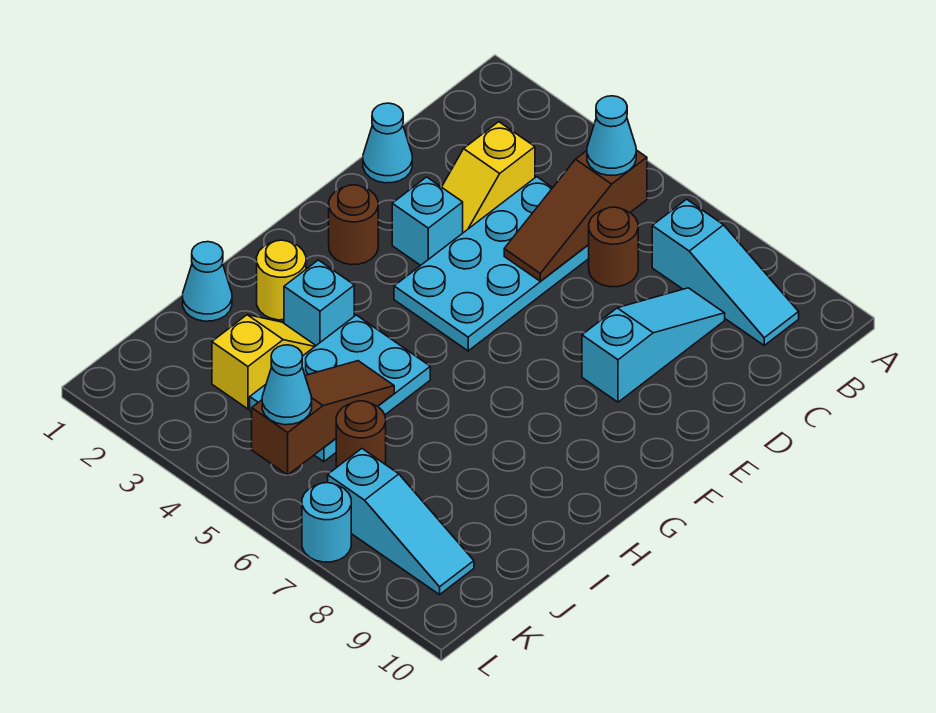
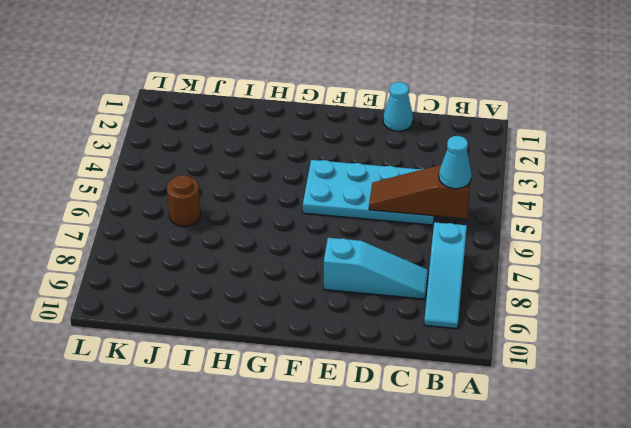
none -> yellow slope C3:D3 level 1 top C
none -> brown round brick C6 level 1
none -> cyan brick E3 level 1

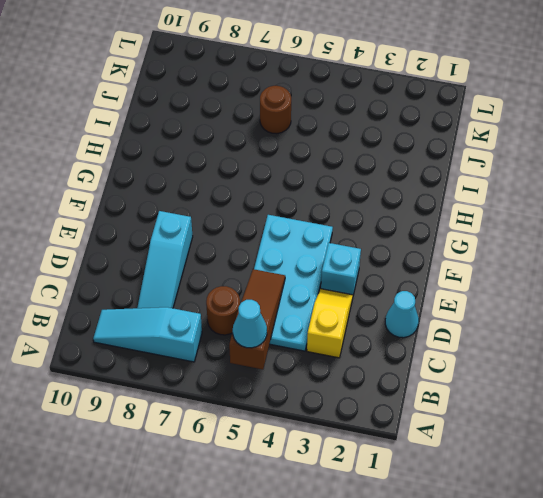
none -> brown round brick F2 level 1
none -> yellow round brick H2 level 1
none -> cyan brick H3 level 1

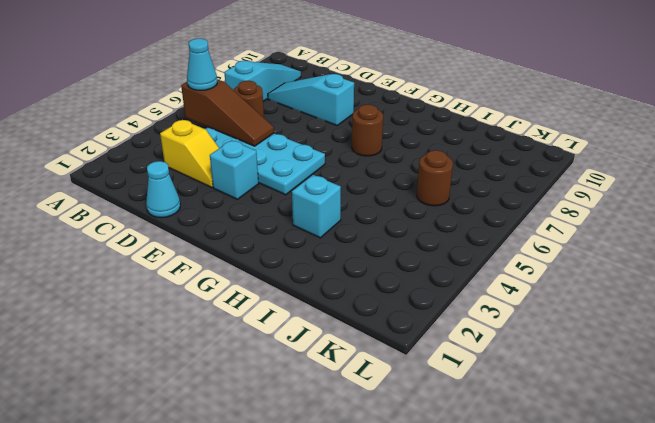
brown round brick G7 level 1 -> brown round brick F2 level 1
none -> yellow round brick H2 level 1
none -> cyan plate H4:J5 level 1
none -> cyan cone I1 level 1

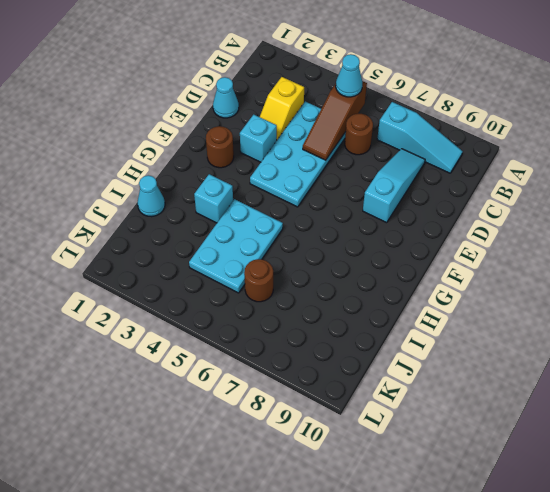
none -> yellow round brick H2 level 1
none -> yellow slope I3:J3 level 1 top J
none -> cyan slope K7:K9 level 1 top 7

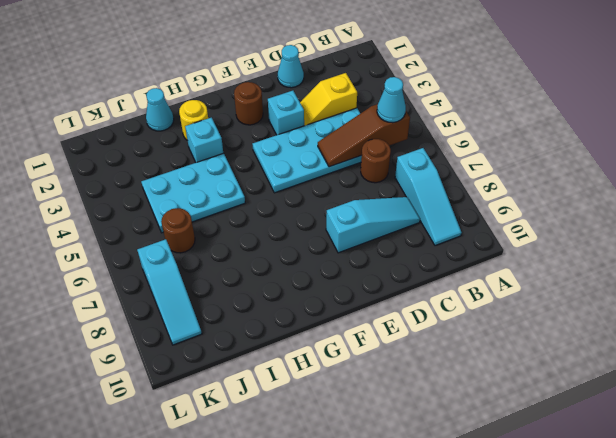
none -> yellow slope I3:J3 level 1 top J
none -> cyan round brick L7 level 1
none -> brown slope I5:K5 level 2 top K

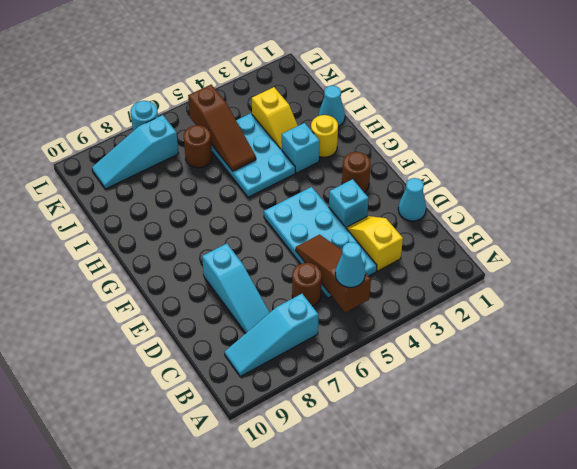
none -> cyan cone K5 level 3

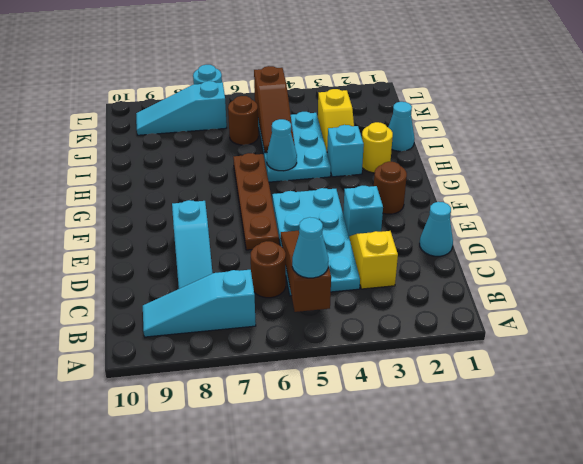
brown plate E6:H6 level 1 -> none
cyan cone H5 level 2 -> cyan cone K5 level 3

